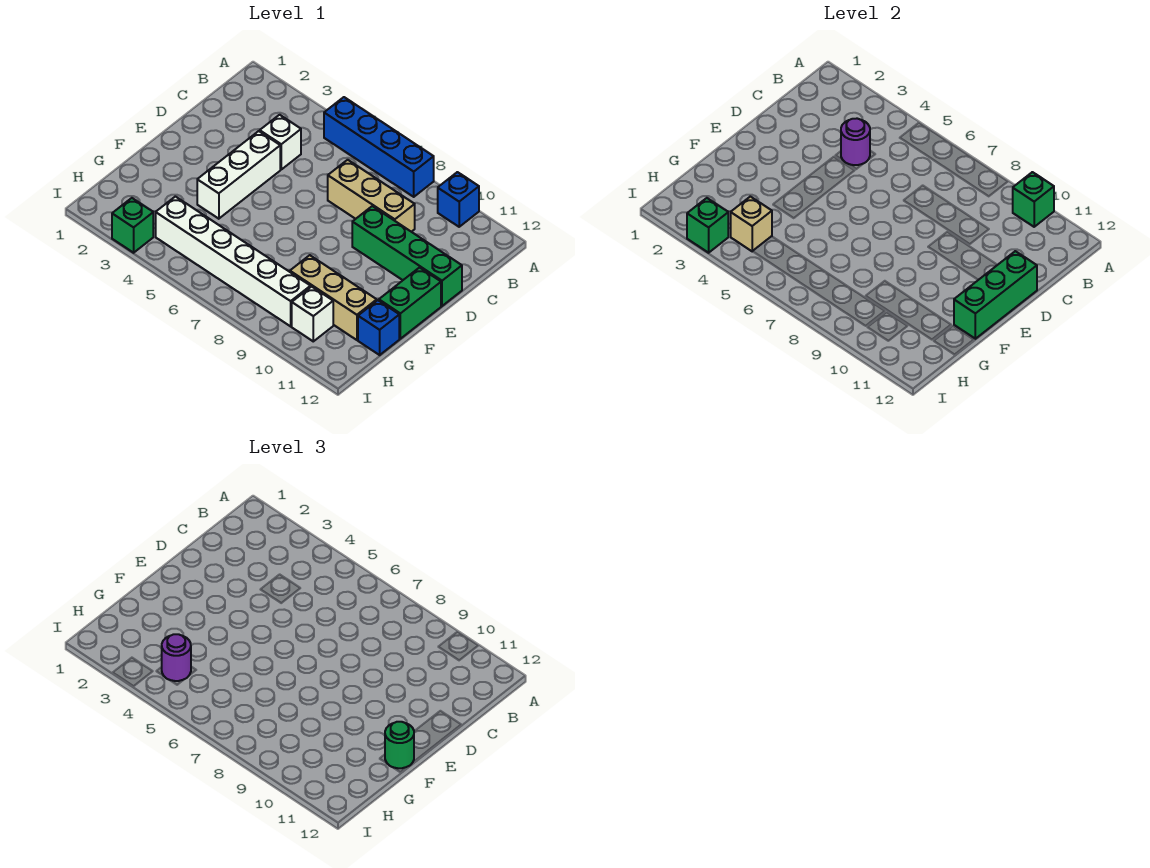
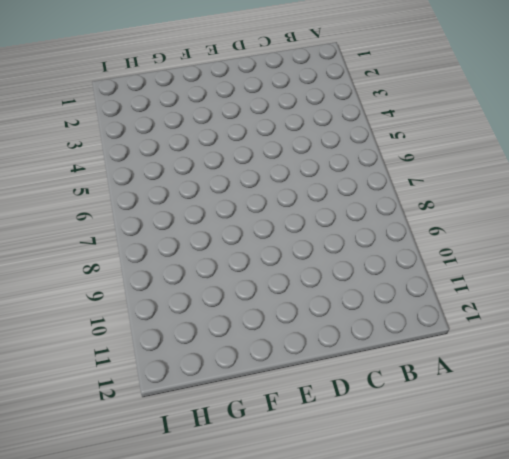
none -> blue brick A5:A8 level 1
none -> blue brick A10 level 1
none -> white brick C4 level 1

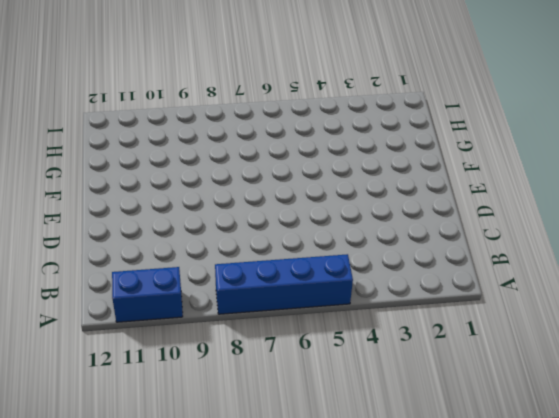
blue brick A10:A11 level 1 -> blue brick A10 level 1
none -> white brick C4 level 1
none -> tan brick C7:C9 level 1
none -> white brick D4:F4 level 1

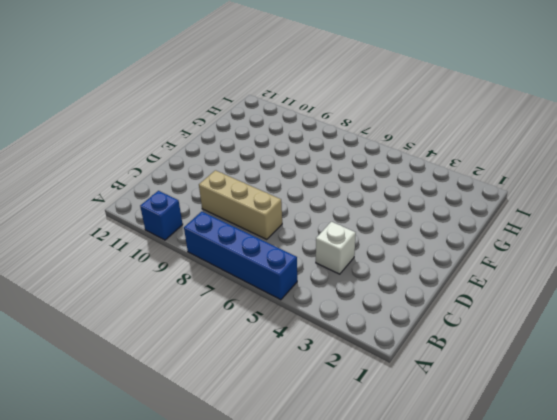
none -> white brick D4:F4 level 1
none -> green brick D9:D12 level 1
none -> green brick E12:F12 level 1

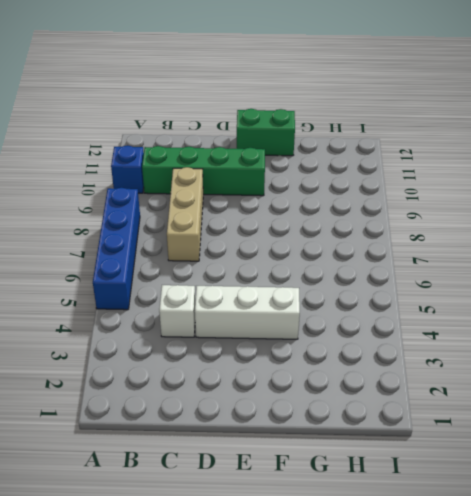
green brick B10:E10 level 1 -> green brick D9:D12 level 1
none -> tan brick G9:G11 level 1
none -> blue brick G12 level 1
none -> white brick H4:H9 level 1

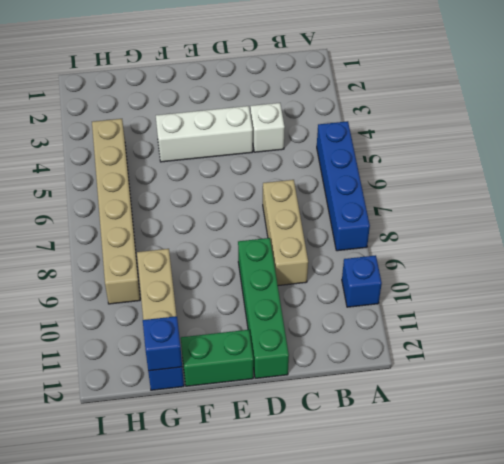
blue brick G12 level 2 -> none
tan brick H4:H9 level 1 -> white brick H4:H9 level 1
none -> white brick H10 level 1
none -> green brick I3 level 1
none -> green brick A10 level 2

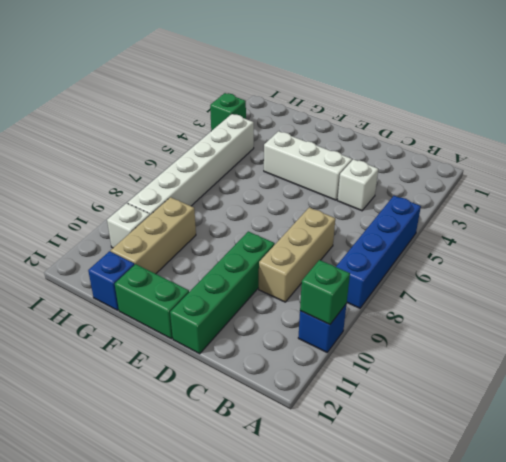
none -> purple round brick C4 level 2
none -> green brick D12:F12 level 2
none -> tan brick H4 level 2

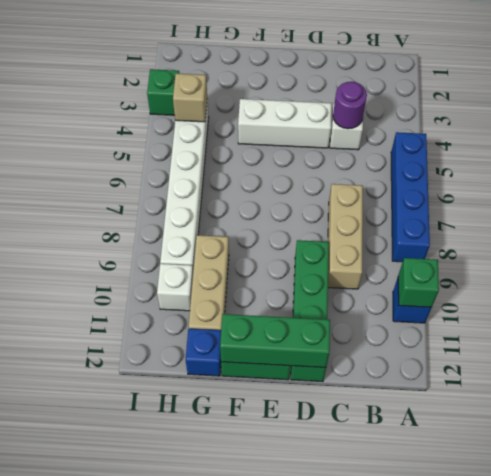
none -> green brick I3 level 2
none -> green round brick F12 level 3
none -> purple round brick H4 level 3

